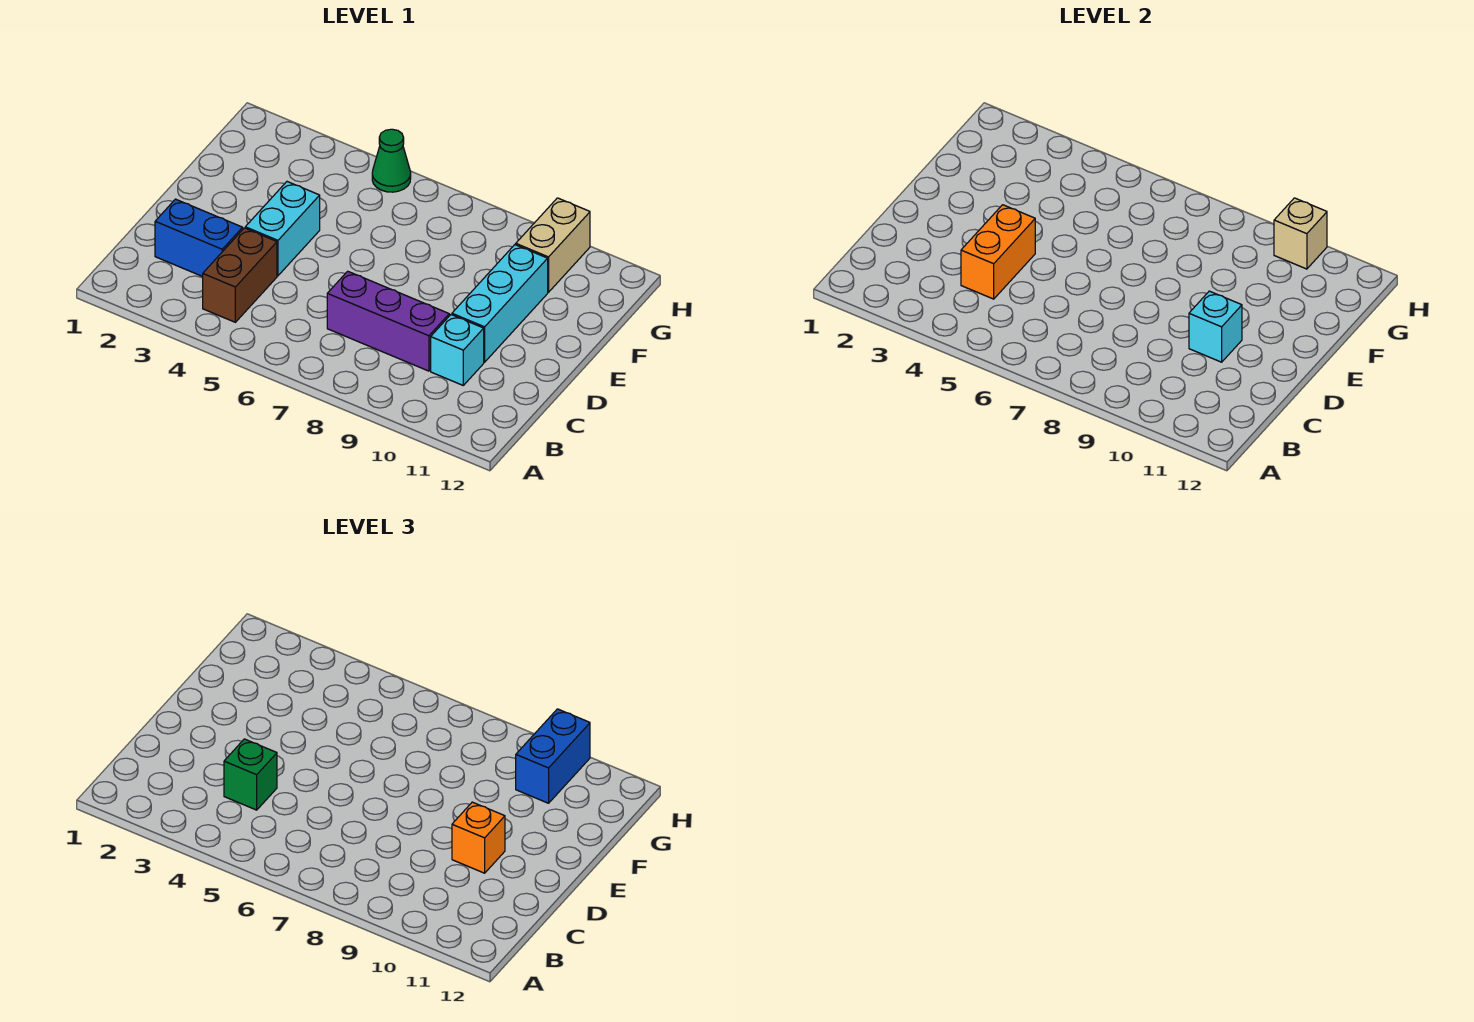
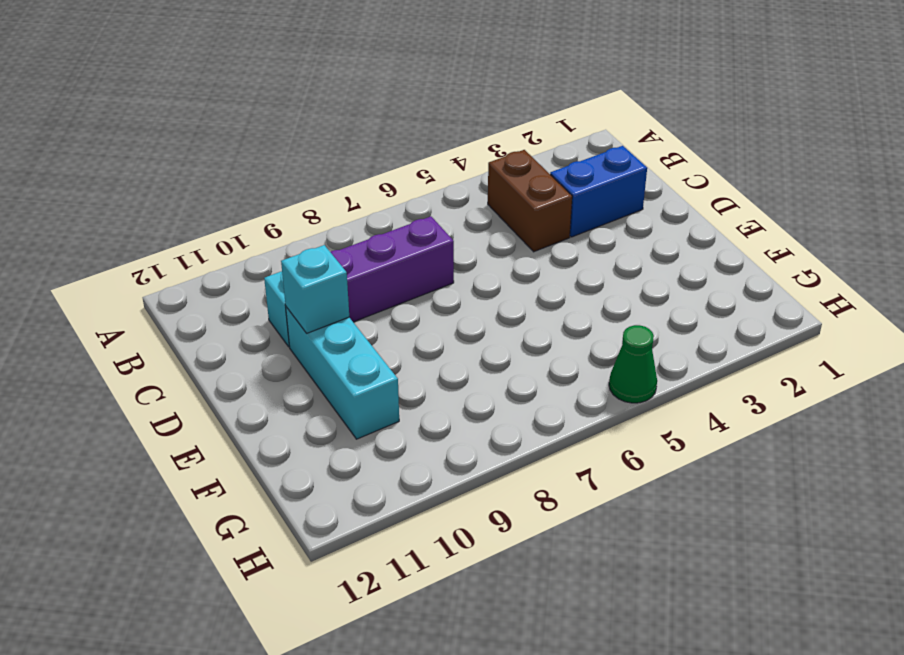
none -> cyan brick D4:E4 level 1
none -> tan brick G10:H10 level 1
none -> orange brick C4:D4 level 2

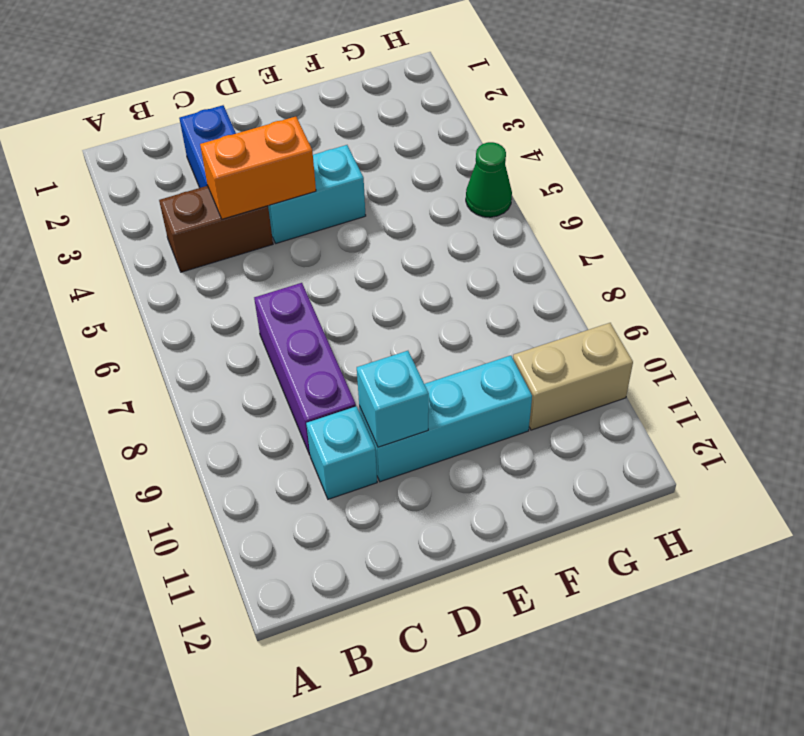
none -> tan brick H10 level 2
none -> green brick C4 level 3
none -> orange brick D10 level 3

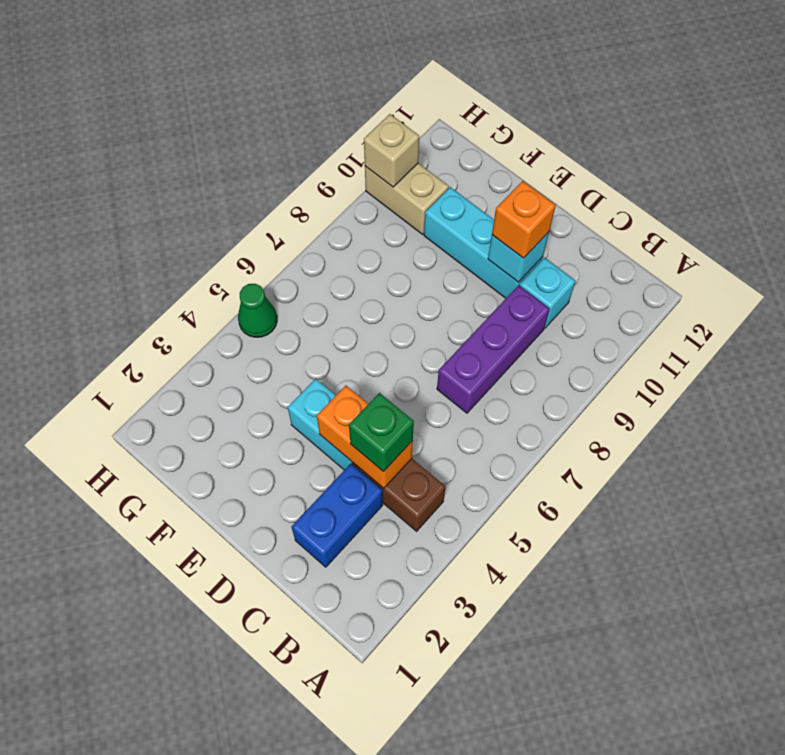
none -> blue brick G10:H10 level 3

